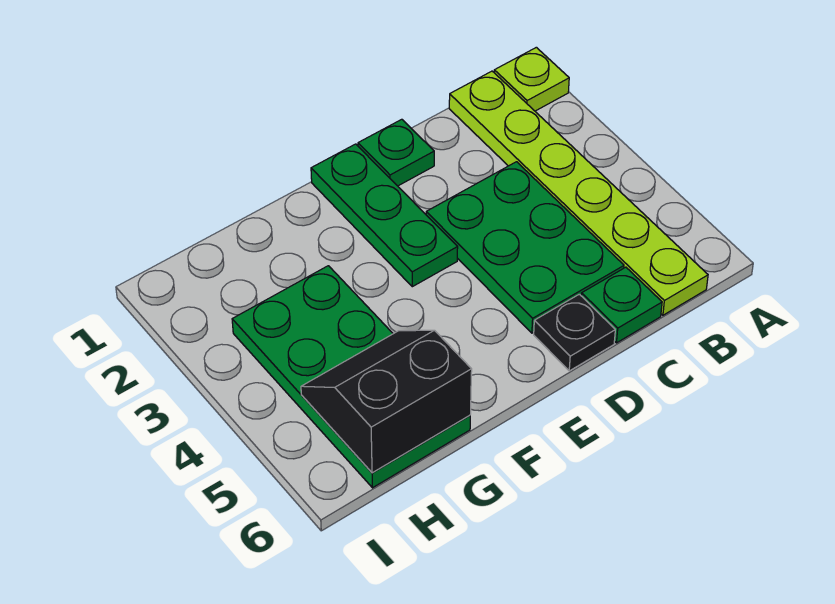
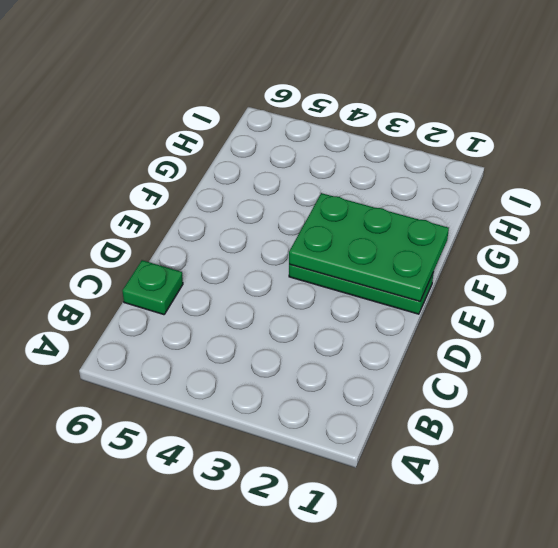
green plate E1:F3 level 2 -> green plate C3:D5 level 1
none -> lime plate A1 level 1
none -> lime plate B1:B6 level 1

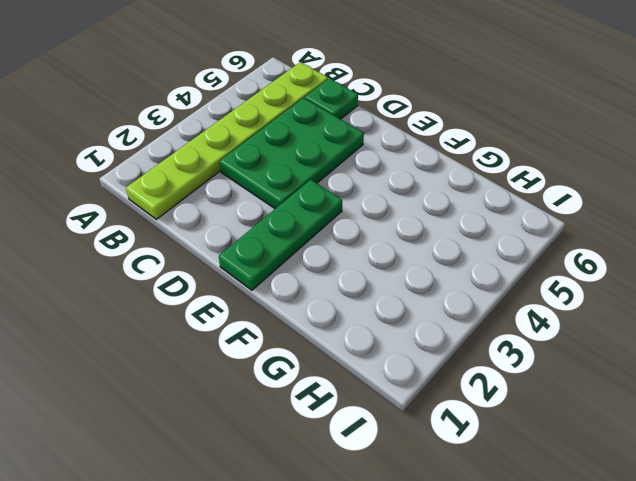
none -> lime plate A1 level 1
none -> green plate D1 level 1

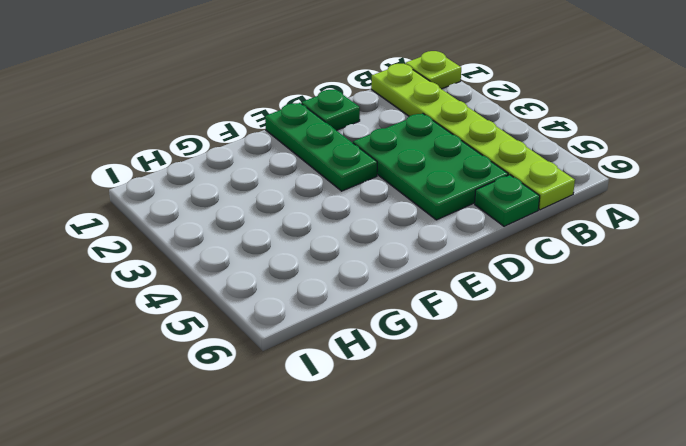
none -> black plate D6 level 1
none -> green plate G3:H6 level 1

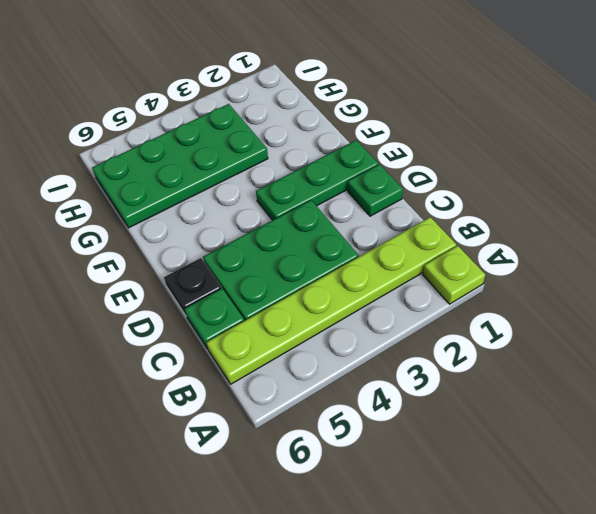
none -> black slope G5:H6 level 2 top 6

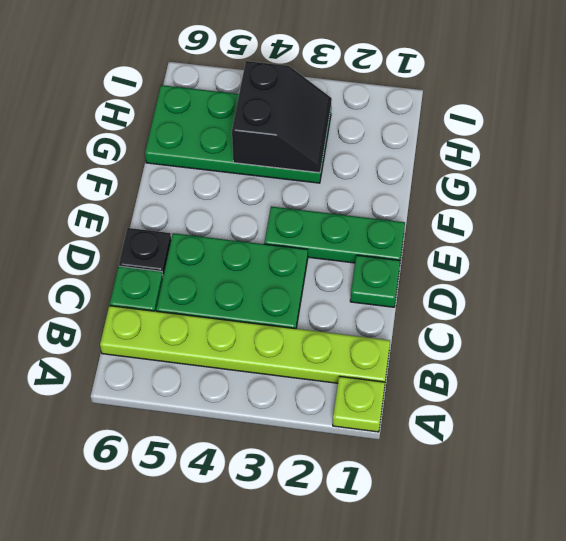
black slope G3:H4 level 2 top 4 -> black slope G5:H6 level 2 top 6

